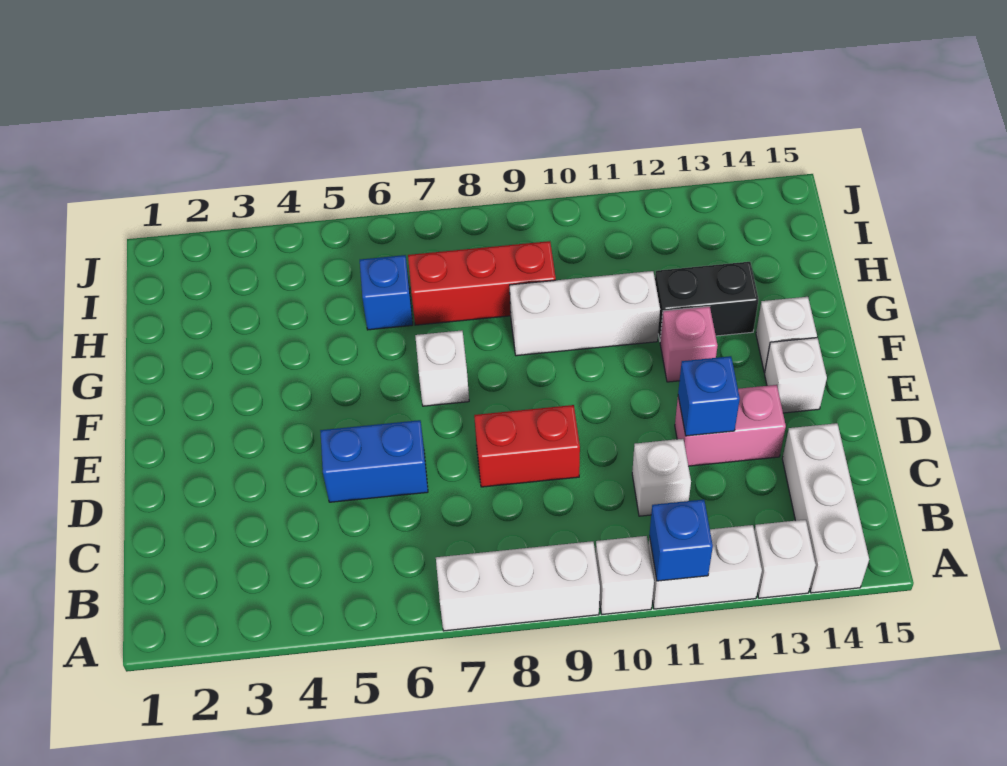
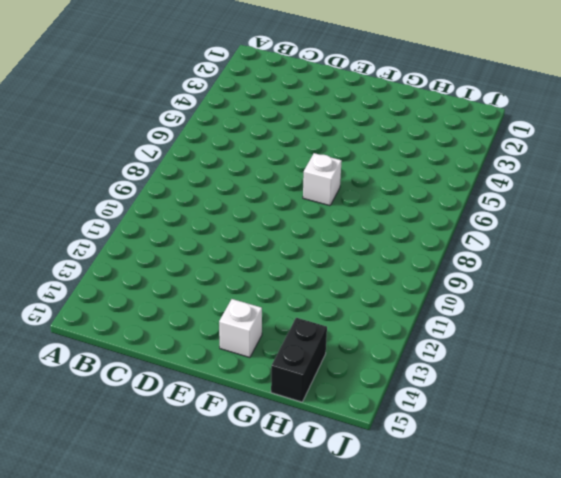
black brick H14:H15 level 1 -> black brick G12:G13 level 1
none -> white brick A7:A9 level 1
none -> white brick A10 level 1
none -> white brick A11:A12 level 1

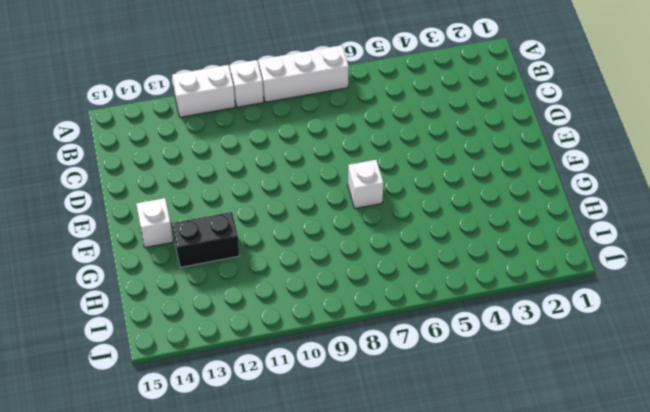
none -> white brick A13 level 1
none -> white brick A14:C14 level 1
none -> white brick C11 level 1

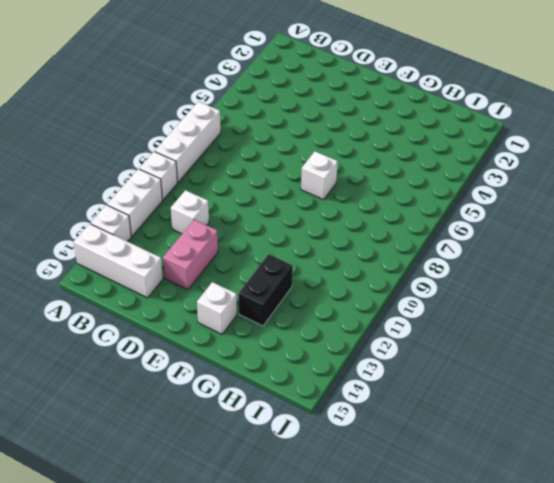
none -> blue brick D5:D6 level 1
none -> red brick D8:D9 level 1
none -> white brick E14 level 1

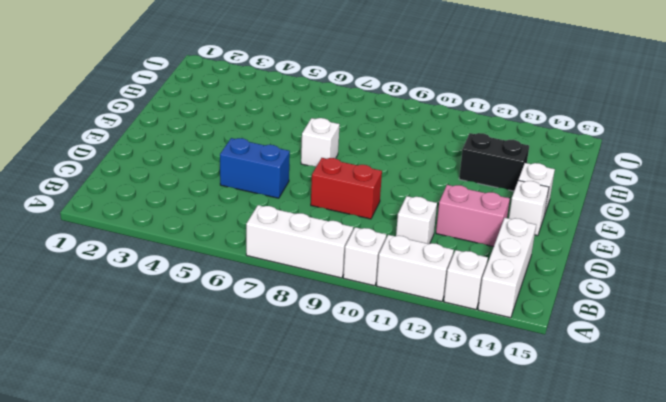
none -> pink brick F12 level 1
none -> white brick G9:G11 level 1
none -> blue brick H6 level 1

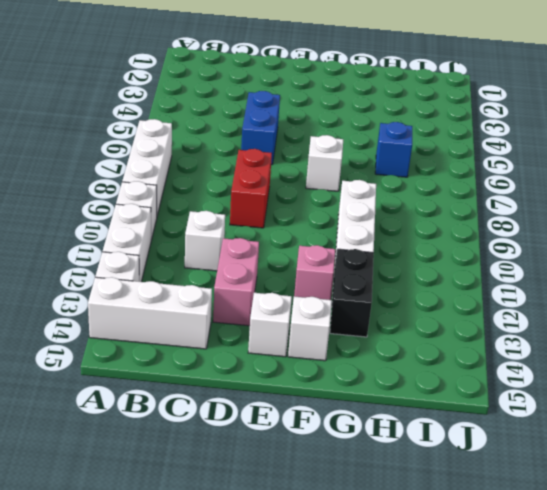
none -> red brick H7:H9 level 1
none -> blue brick A11 level 2
none -> blue brick D12 level 2

